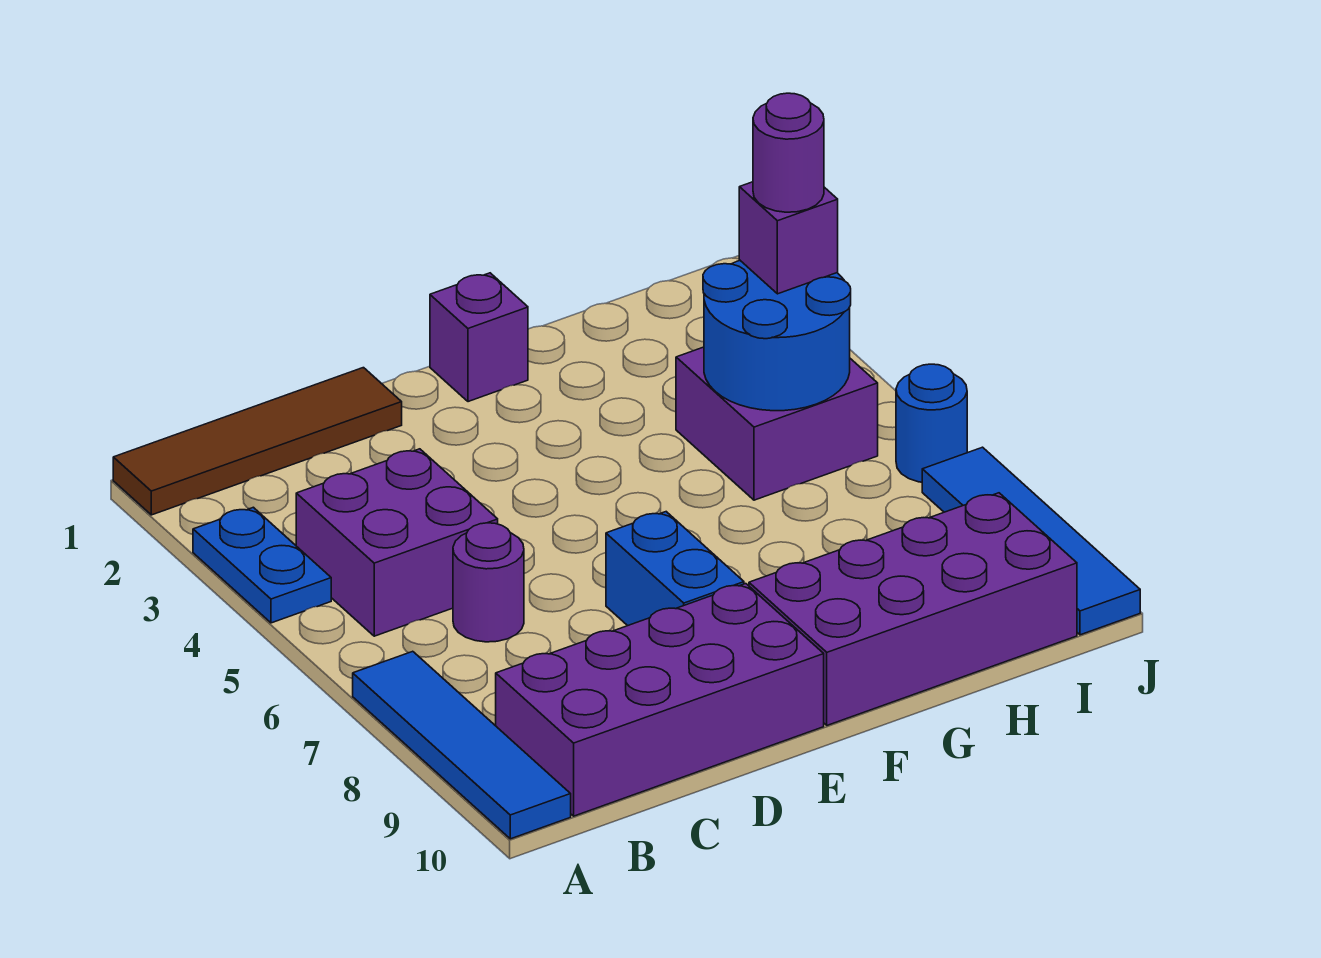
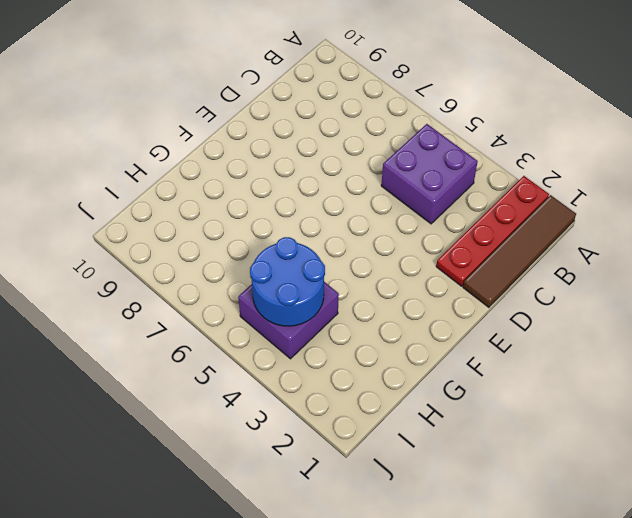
red plate A2:D2 level 1 -> none
none -> blue plate A3:A4 level 1
none -> blue tile A7:A10 level 1
none -> purple brick B9:E10 level 1

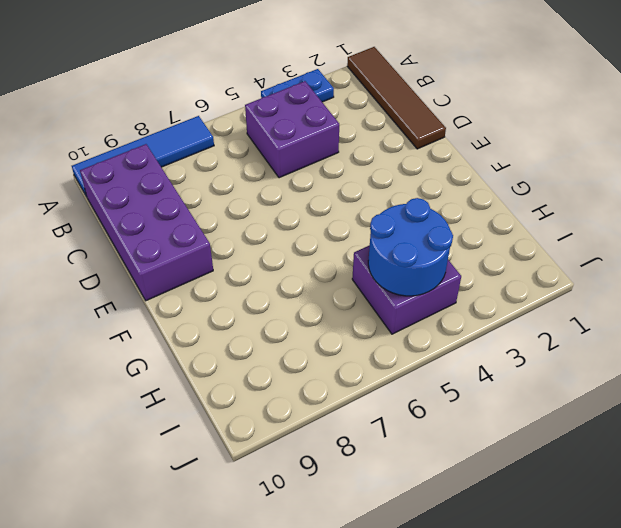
none -> purple round brick C6 level 1
none -> blue brick E7:E8 level 1
none -> purple brick F1 level 1

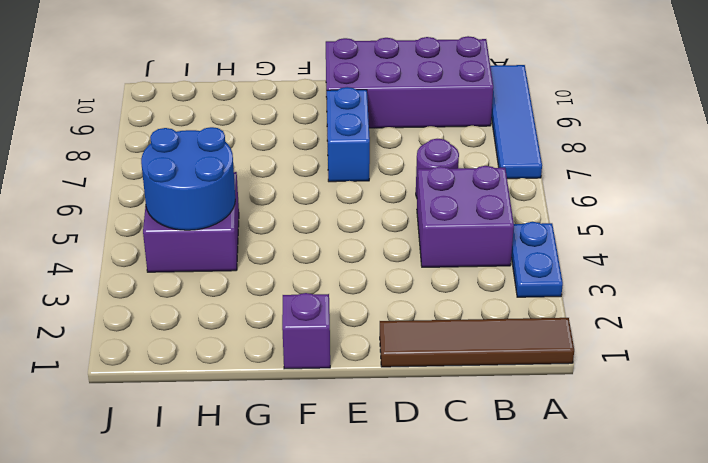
none -> purple brick F9:I10 level 1
none -> blue round brick J6 level 1
none -> blue tile J7:J10 level 1

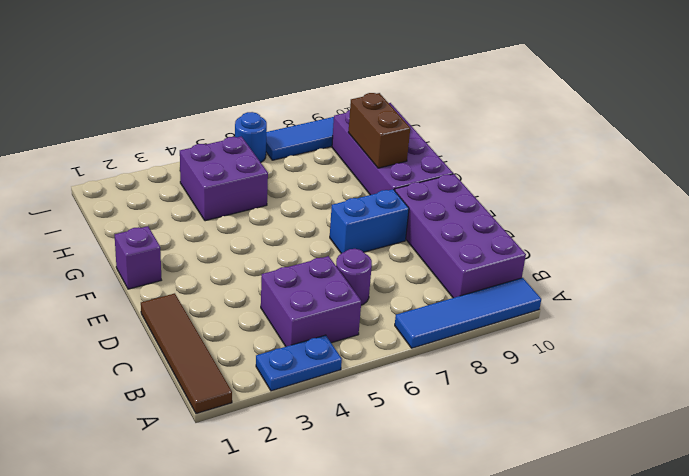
brown brick G9:H9 level 2 -> none
none -> blue round brick H4:I5 level 2
none -> purple brick I4 level 3
none -> purple round brick I4 level 4

